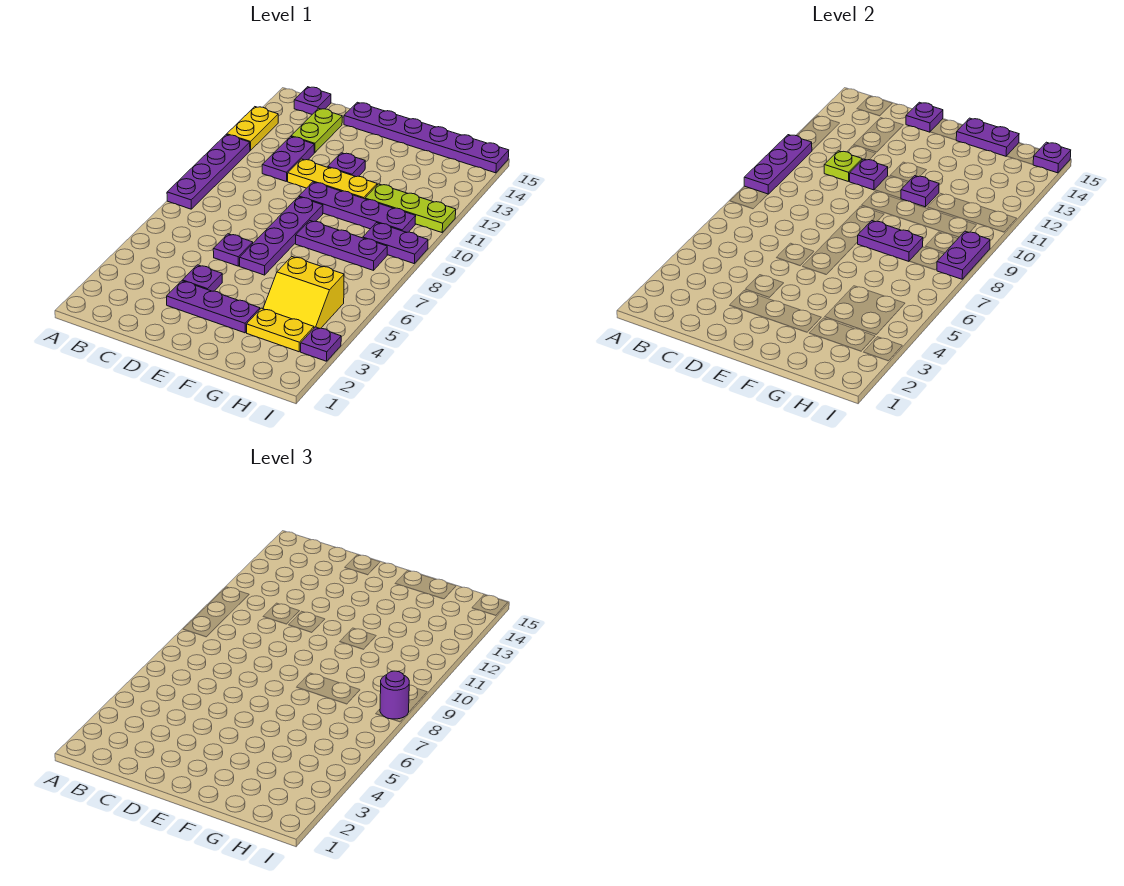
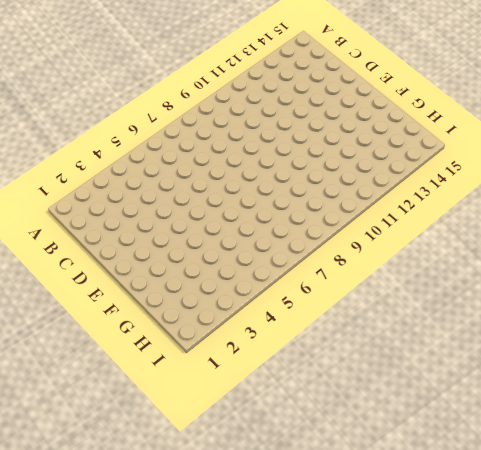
none -> purple plate A8:A11 level 1
none -> yellow plate A12:A13 level 1
none -> purple plate B15 level 1

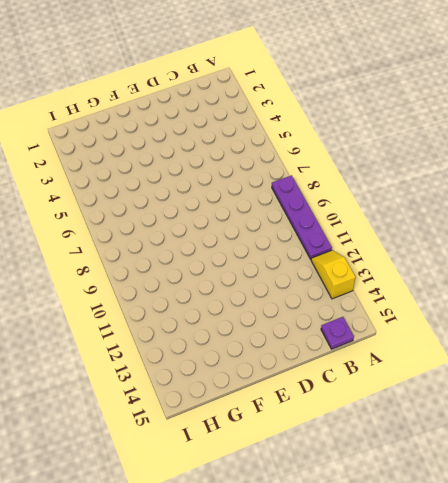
yellow slope A12:A13 level 1 top 13 -> yellow plate A12:A13 level 1
none -> purple plate C11:C12 level 1
none -> lime plate C13:C14 level 1
none -> purple plate D3:F3 level 1

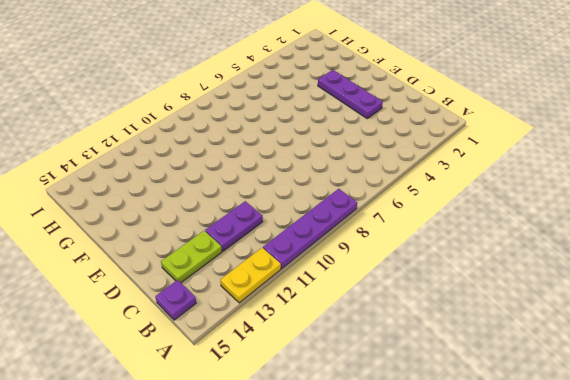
none -> purple plate D4 level 1
none -> purple plate D6 level 1
none -> yellow plate D11:F11 level 1

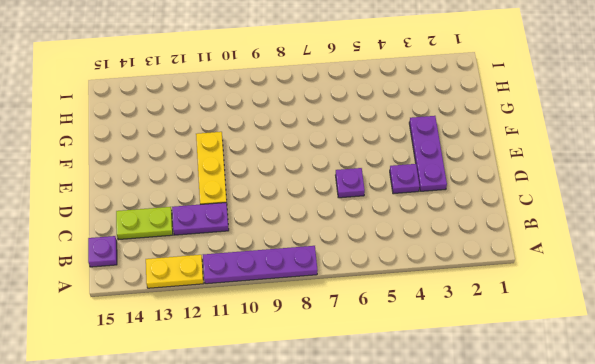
none -> purple plate D15:I15 level 1
none -> purple plate E6:E9 level 1
none -> purple plate E10:H10 level 1

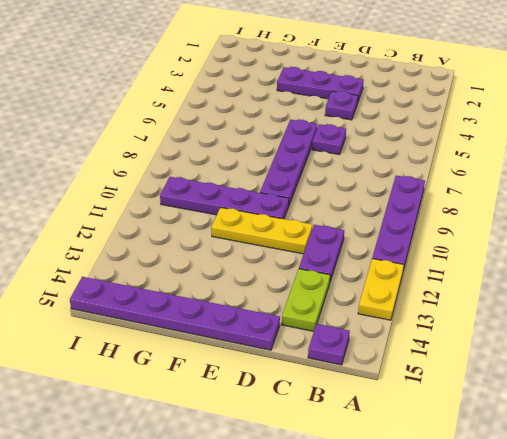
none -> purple plate E12 level 1
none -> purple plate F8:H8 level 1
none -> yellow plate G3:H3 level 1

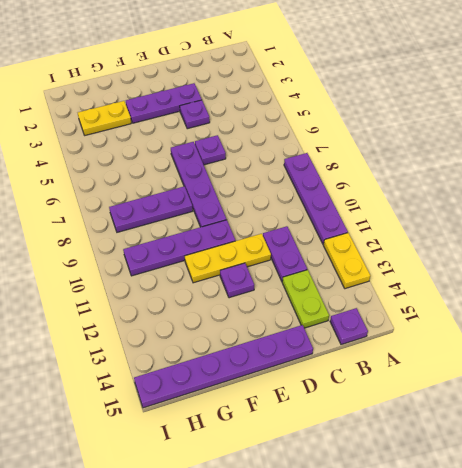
none -> yellow slope G4:H5 level 1 top 5
none -> lime plate G11:I11 level 1
none -> purple plate H9:I9 level 1

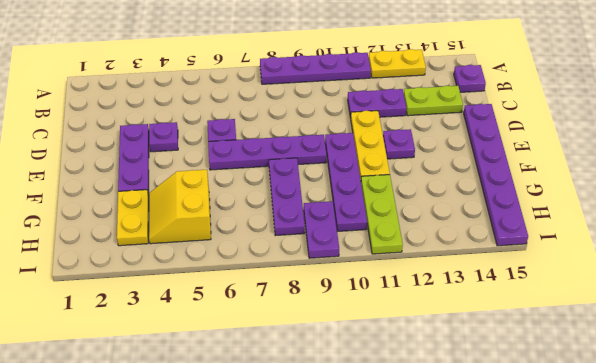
none -> purple plate I3 level 1
none -> purple plate A9:A11 level 2
none -> lime plate C11 level 2

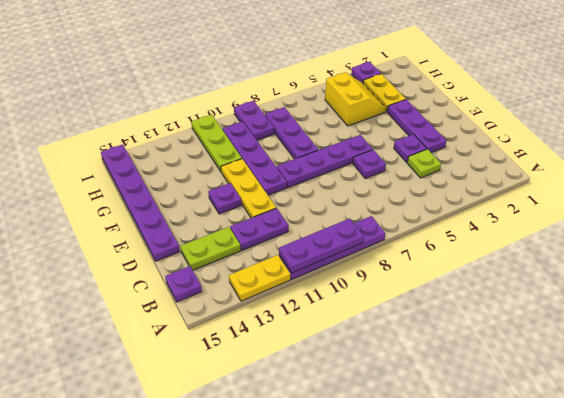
lime plate C4 level 1 -> lime plate C11 level 2
none -> purple plate D11 level 2
none -> purple plate D15 level 2
none -> purple plate F8:G8 level 2

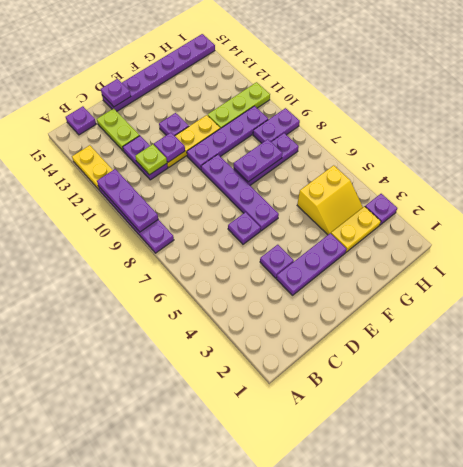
none -> purple plate F11 level 2
none -> purple plate F15:G15 level 2
none -> purple plate I8:I9 level 2

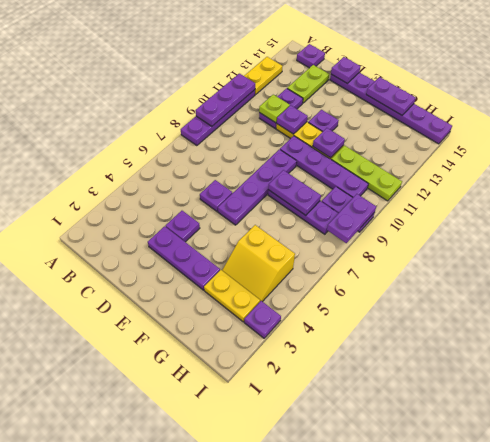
none -> purple plate I15 level 2
none -> purple round brick I8 level 3

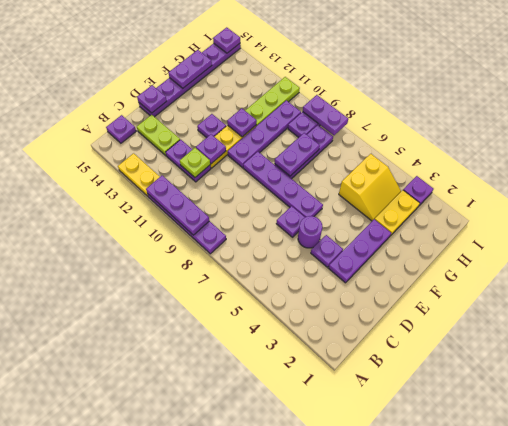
purple round brick D5 level 1 -> purple round brick I8 level 3

